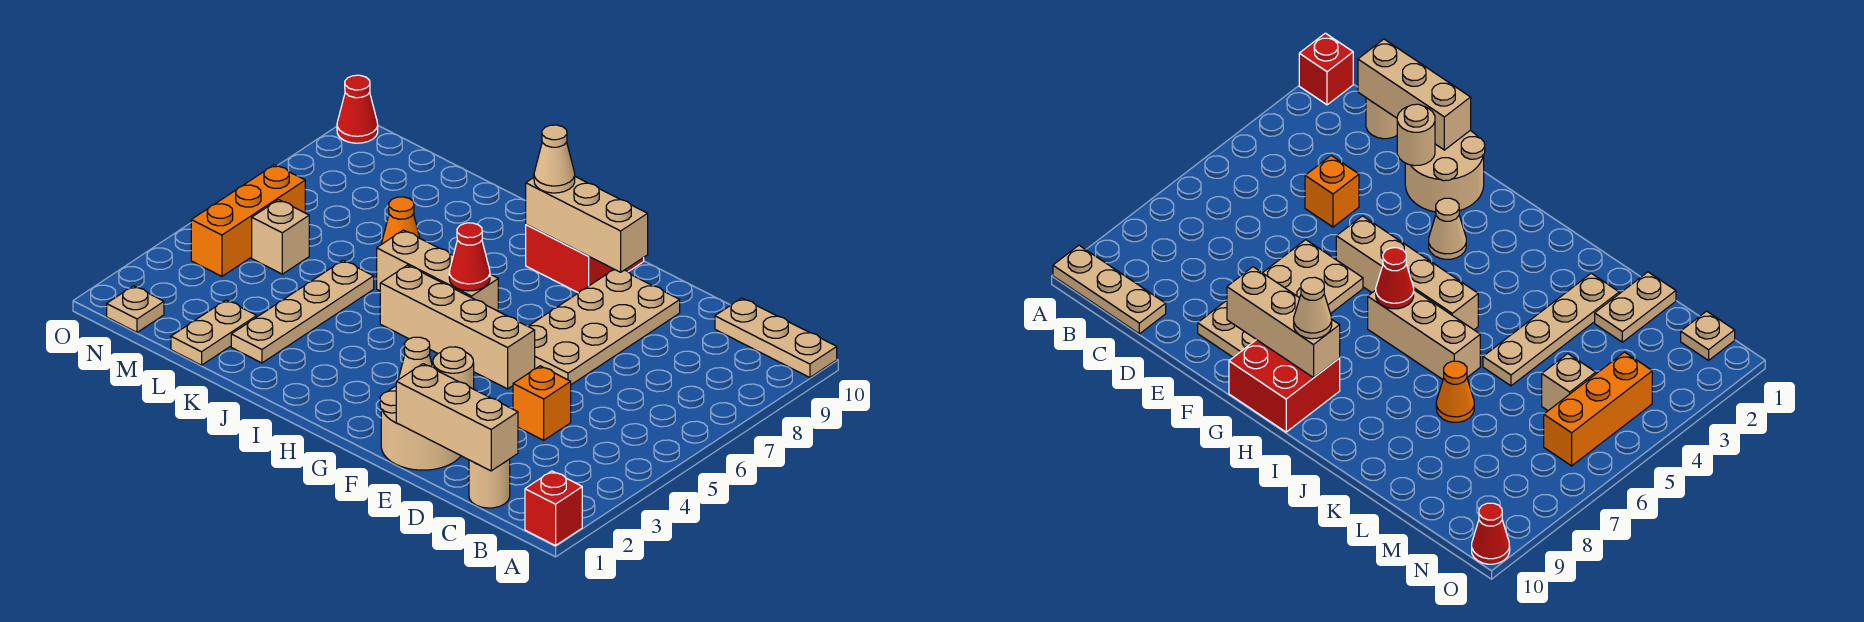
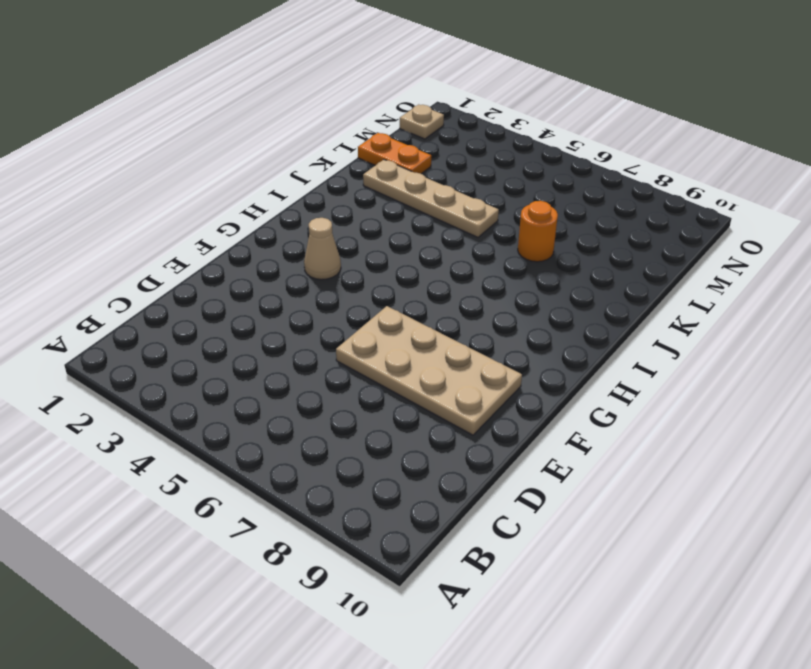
orange round brick K7 level 1 -> orange cone K7 level 1
orange plate L1:L2 level 1 -> tan plate L1:L2 level 1
none -> red brick A1 level 1
none -> tan plate A10:C10 level 1
none -> tan round brick C1 level 1

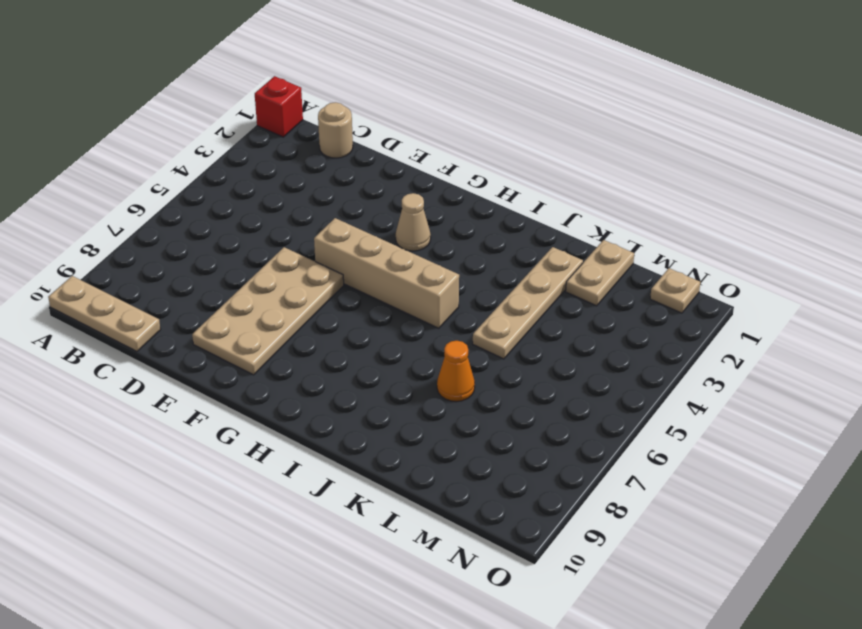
none -> orange brick D4 level 1
none -> tan round brick E1:F2 level 1
none -> red brick G9:H10 level 1

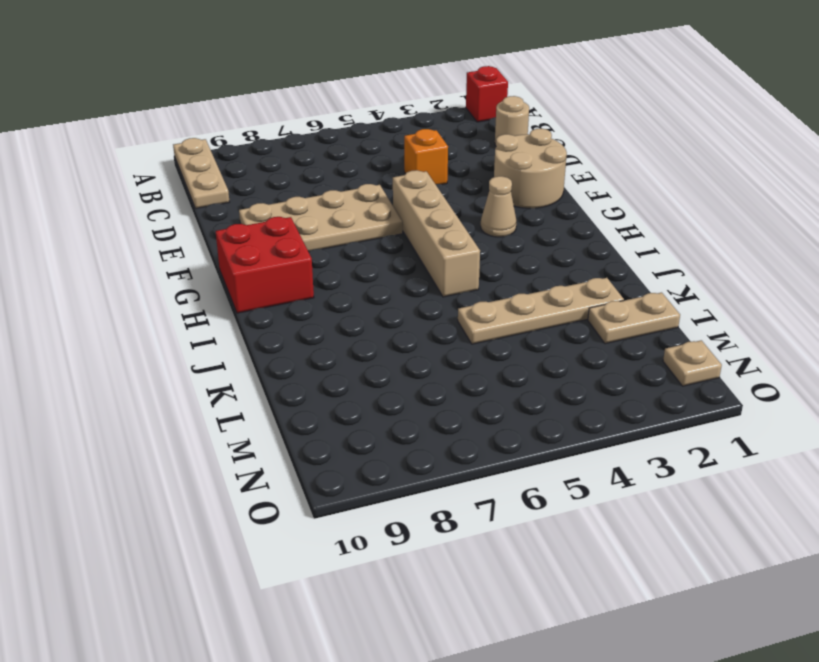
none -> tan brick H6:J6 level 1
none -> orange cone K7 level 1
none -> tan brick M5 level 1

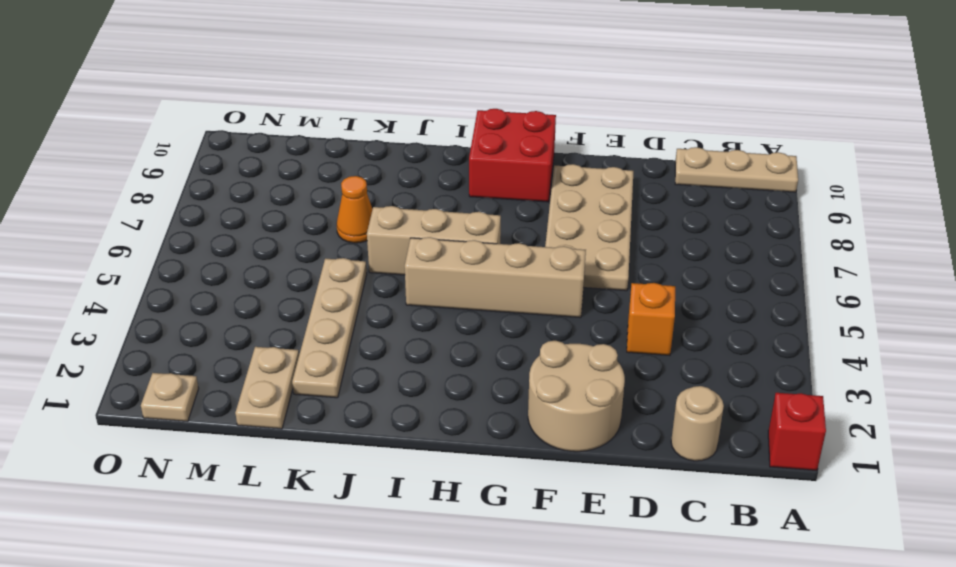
none -> tan cone G3 level 1
none -> tan brick M5 level 1
none -> orange brick N4:N6 level 1

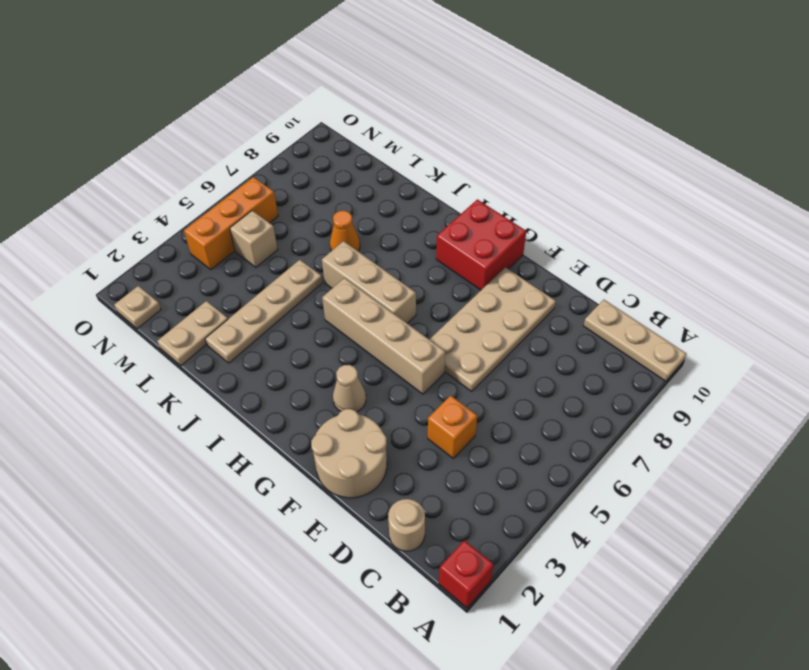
none -> red cone O10 level 1
none -> tan brick C1:E1 level 2
none -> tan round brick E2 level 2

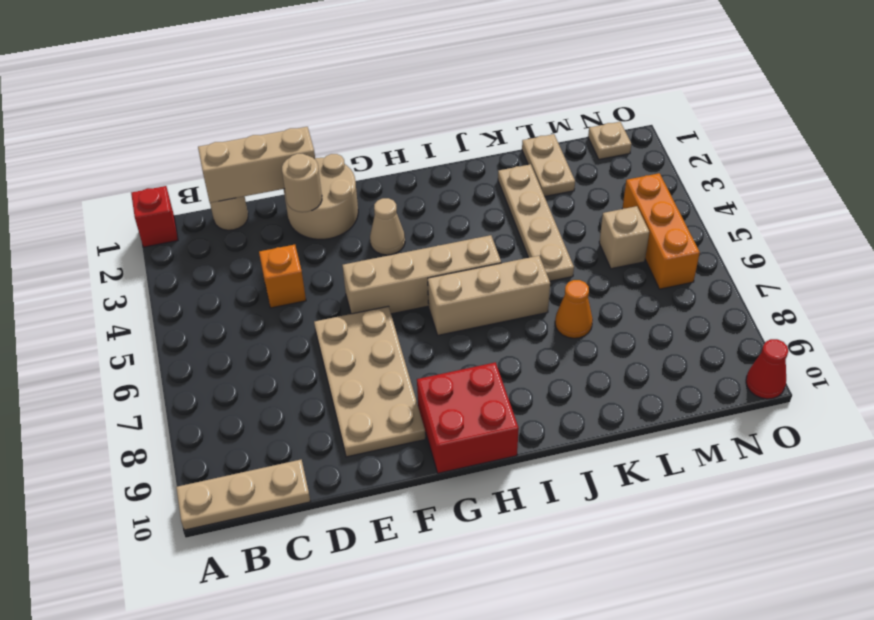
none -> tan brick F9:H9 level 2
none -> red cone H6 level 2
none -> tan cone H9 level 3

